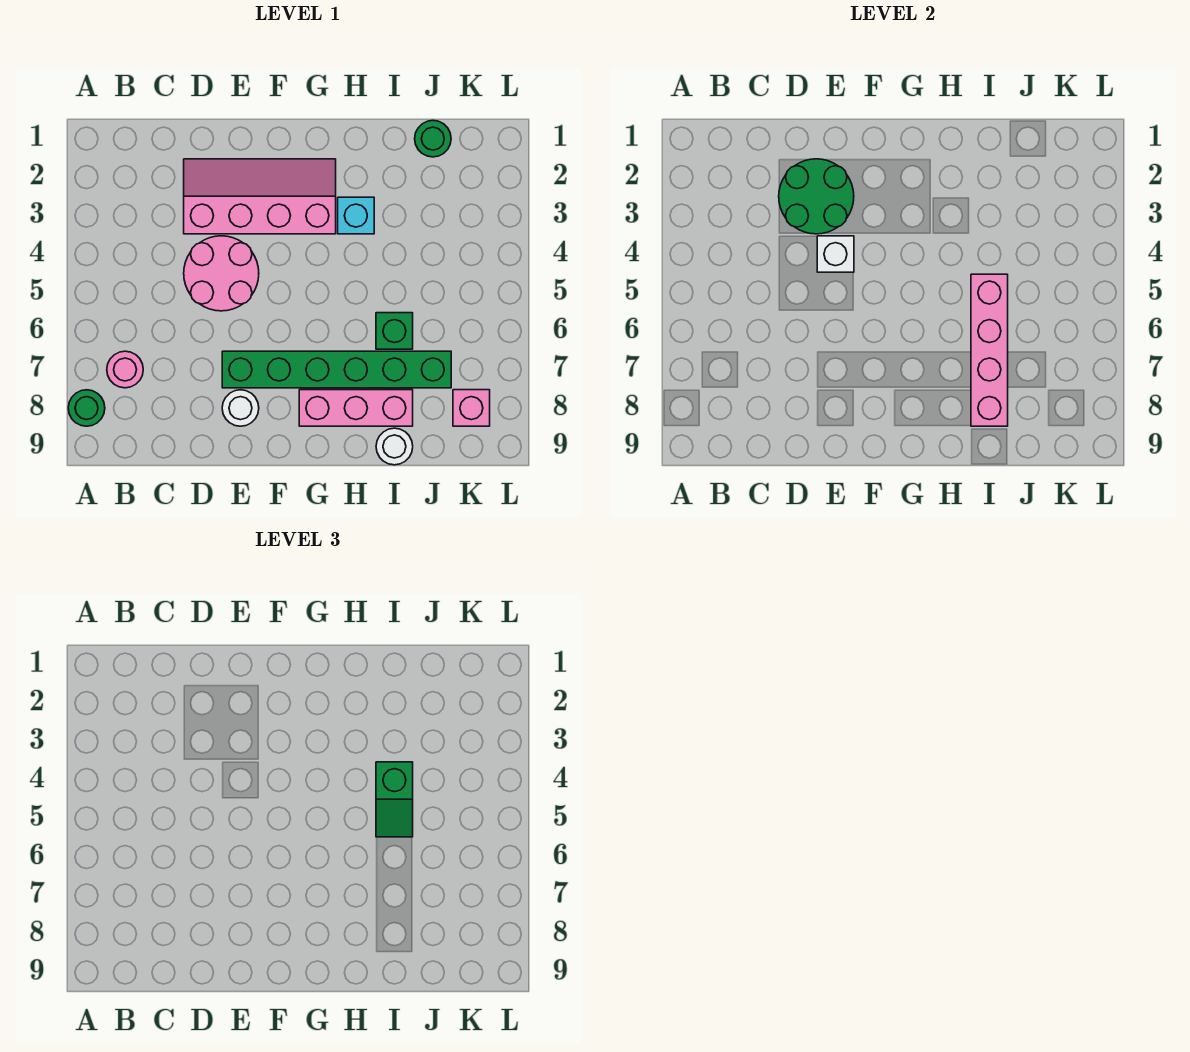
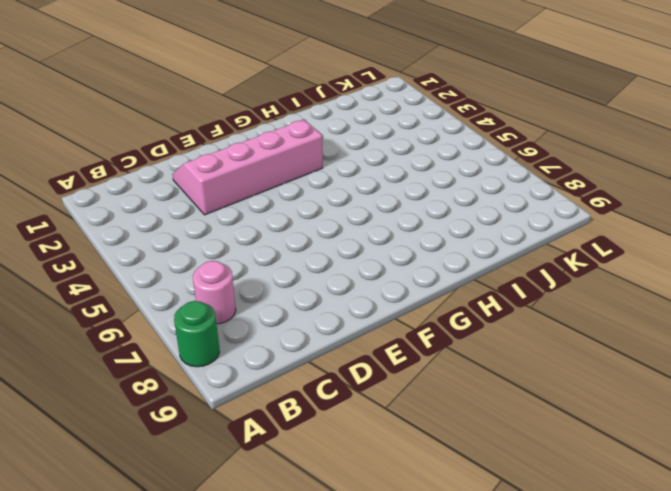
none -> pink round brick D4:E5 level 1
none -> green brick E7:J7 level 1
none -> white round brick E8 level 1

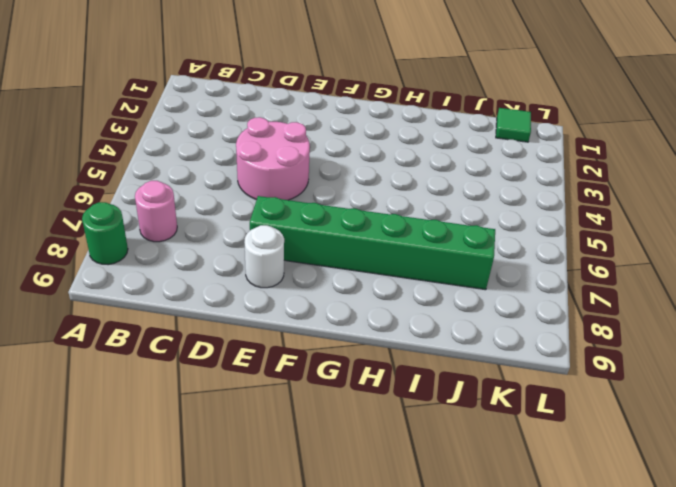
green tile K1 level 1 -> none
none -> pink slope D2:G3 level 1 top 3
none -> pink brick G8:I8 level 1
none -> cyan brick H3 level 1

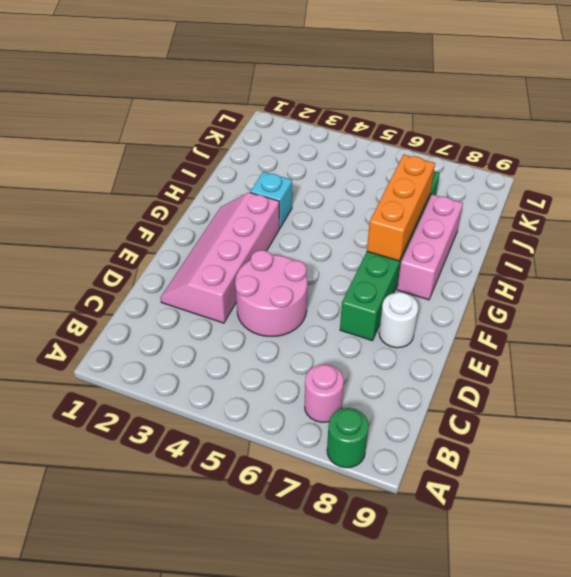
orange brick G7:I7 level 2 -> pink brick I5:I8 level 2
none -> green brick I6 level 1
none -> white round brick I9 level 1
none -> green round brick J1 level 1

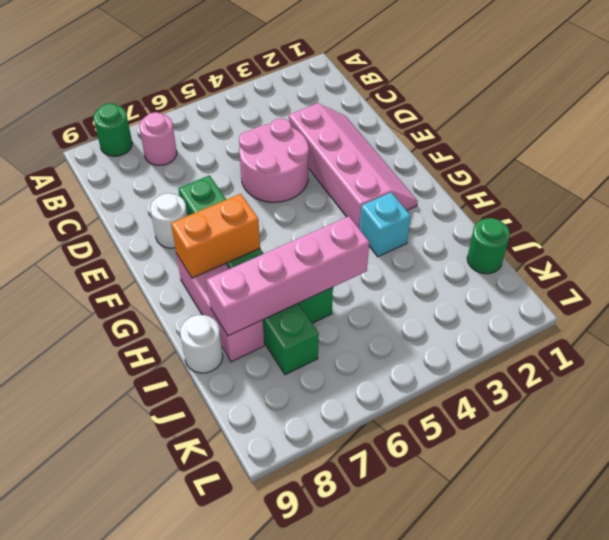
orange brick G7:G8 level 2 -> none
none -> pink brick K8 level 1
none -> green round brick D2:E3 level 2
none -> white brick E4 level 2

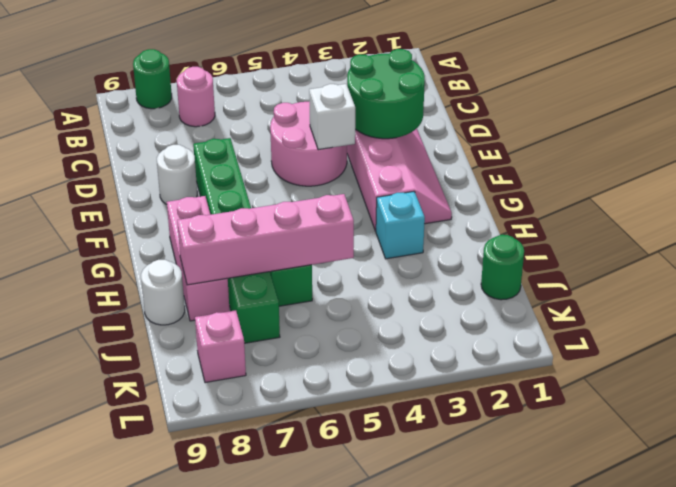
none -> green slope I4:I5 level 3 top 4

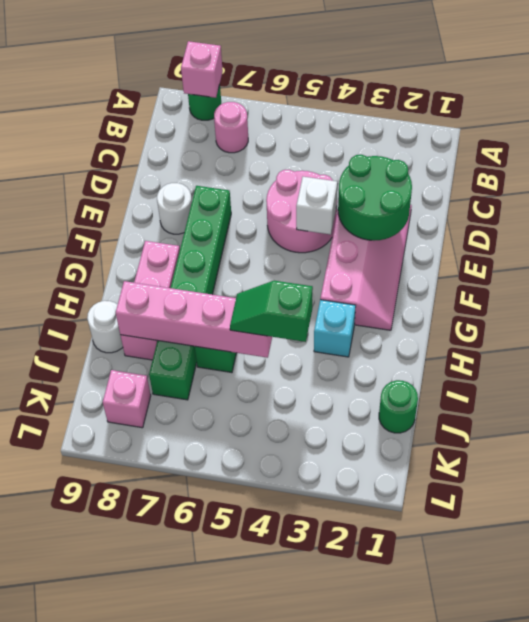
pink brick A8 level 2 -> none

